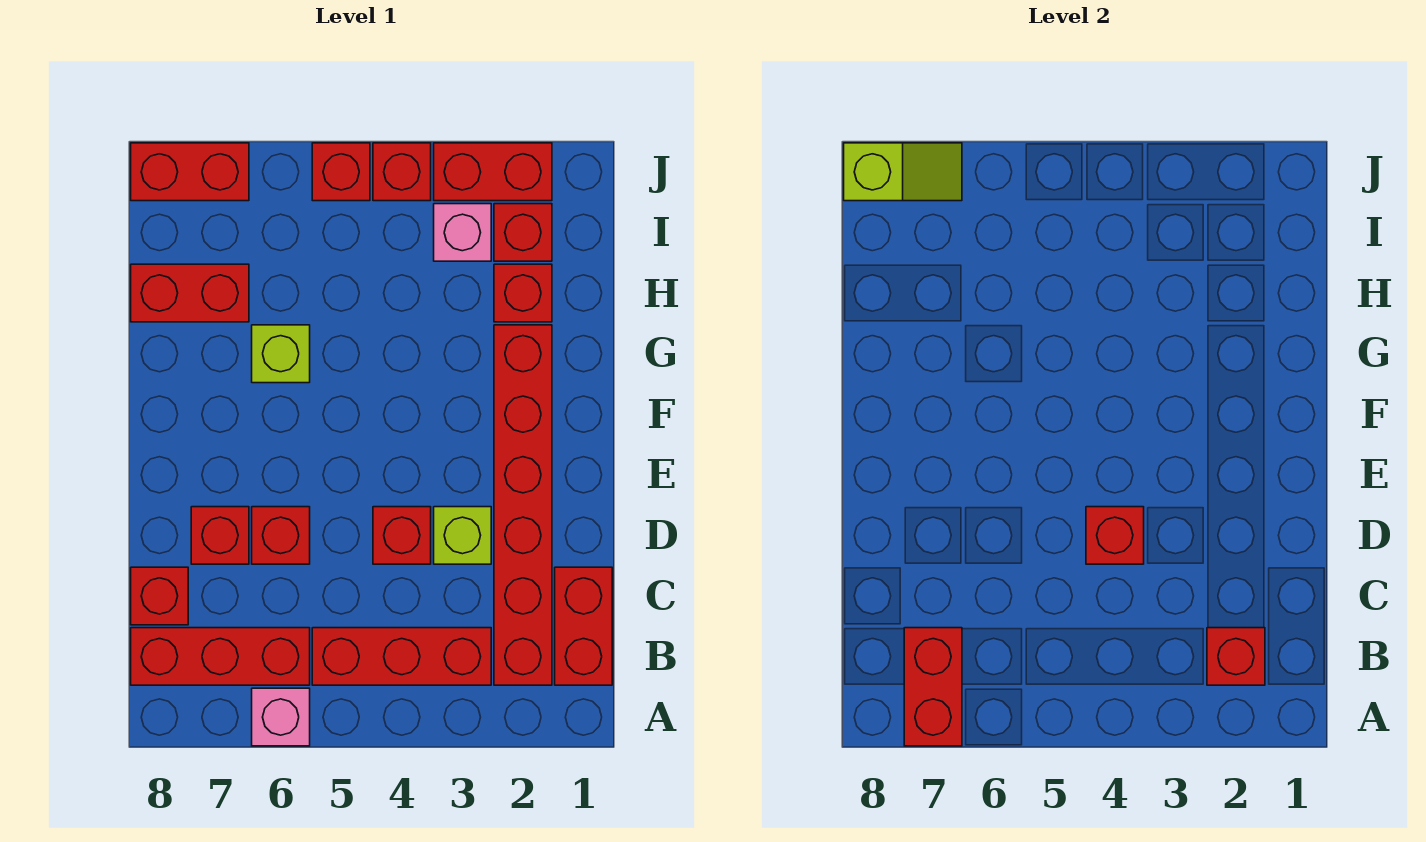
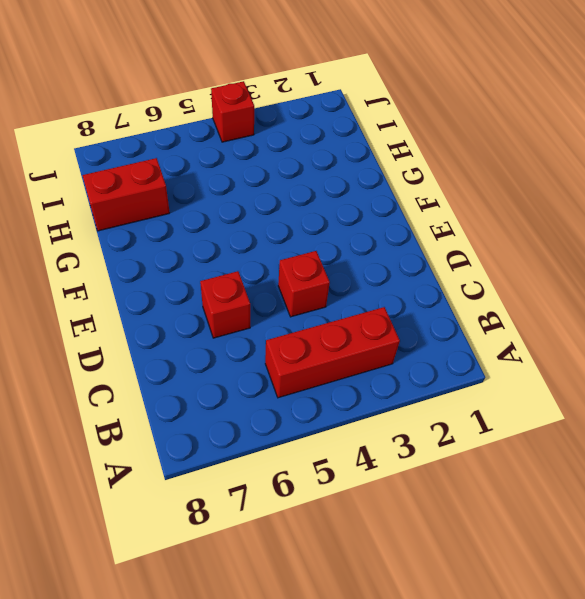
none -> pink brick A6 level 1
none -> red brick B1:C1 level 1
none -> red brick B2:G2 level 1

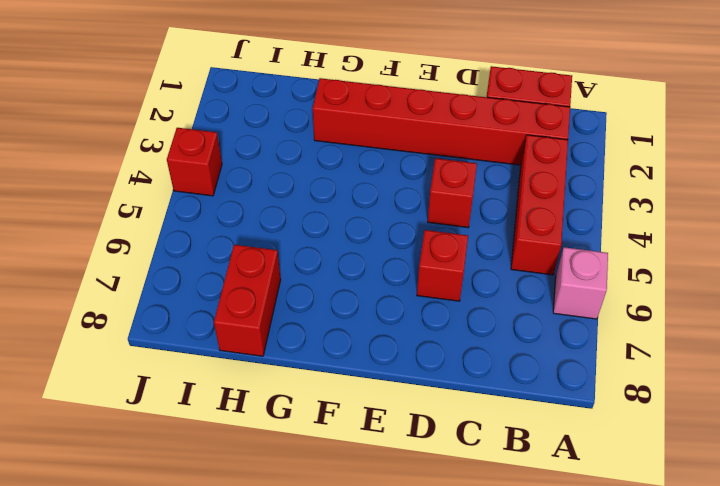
none -> red brick B6:B8 level 1
none -> red brick C8 level 1
none -> lime brick D3 level 1

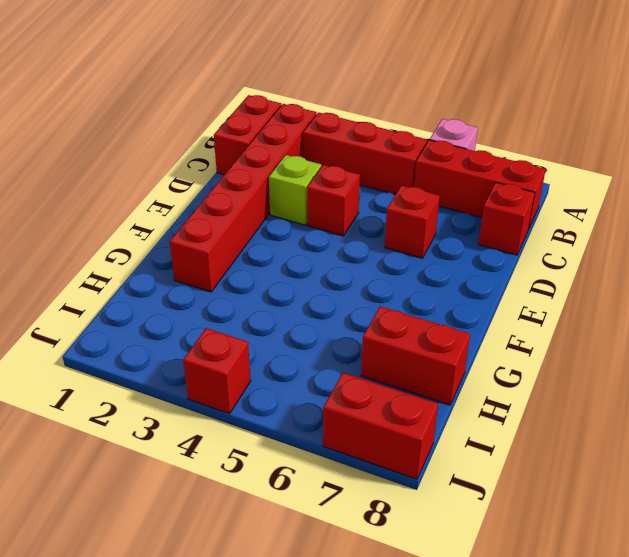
none -> red brick D7 level 1
none -> lime brick G6 level 1
none -> red brick H2 level 1

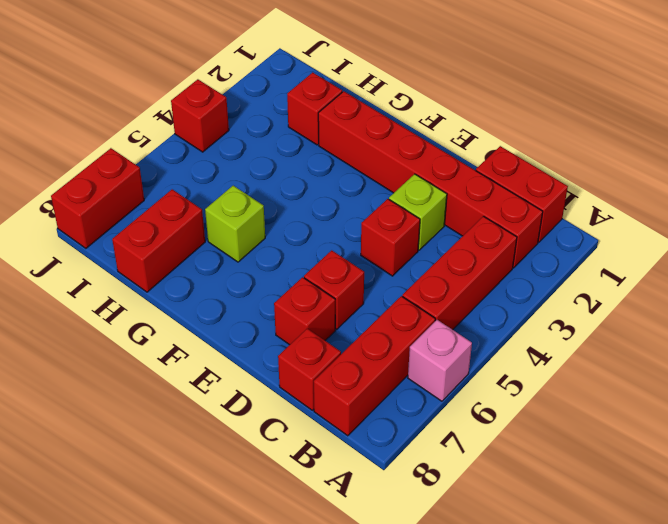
none -> red brick I2 level 1
none -> pink brick I3 level 1
none -> red brick J2:J3 level 1

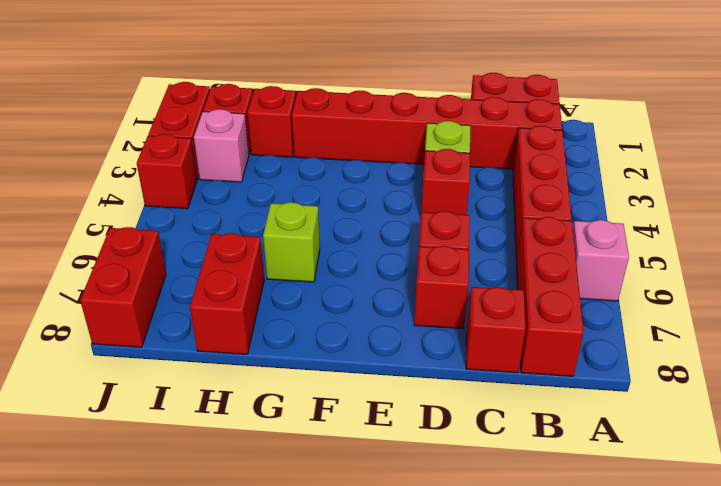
none -> red brick J5 level 1
none -> red brick A7:B7 level 2
none -> red brick B2 level 2

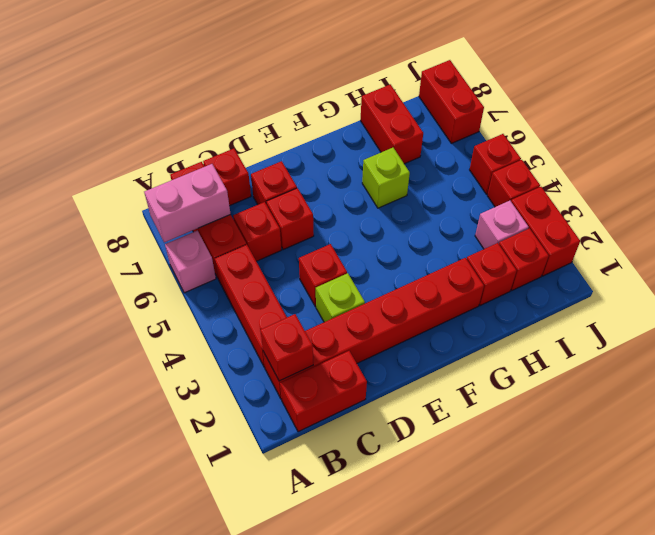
pink brick A7:B7 level 2 -> red brick A7:B7 level 2
red brick C6 level 1 -> red brick D4 level 2
none -> lime slope J7:J8 level 2 top 8

